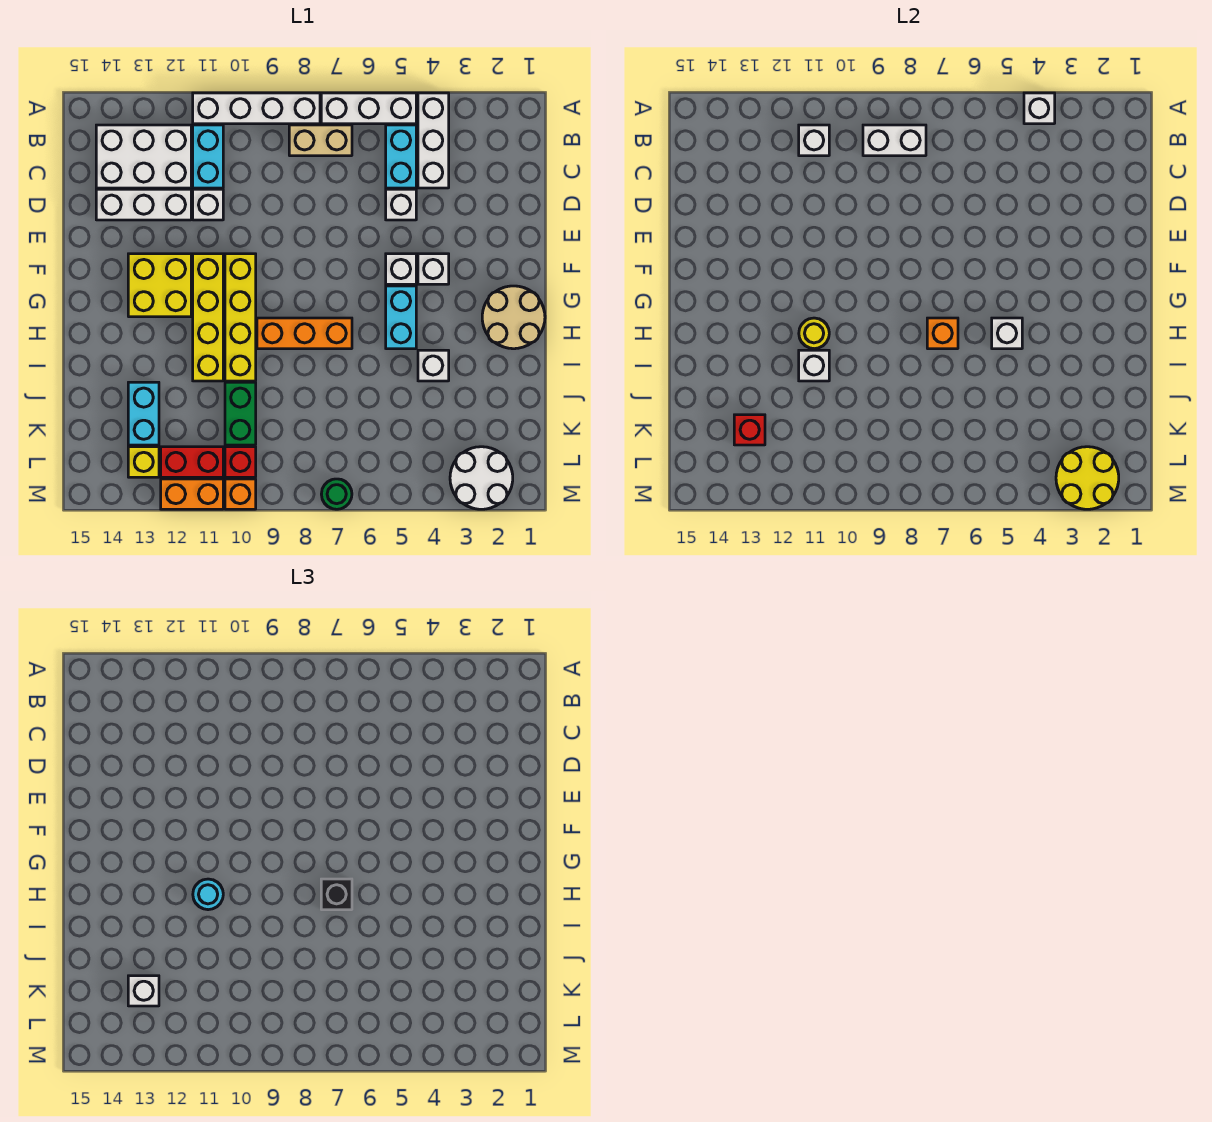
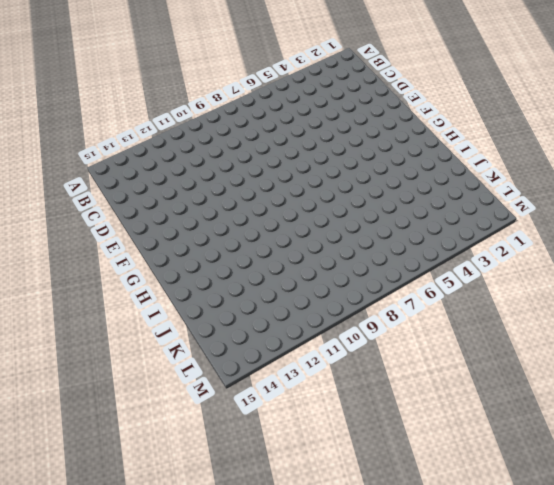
none -> white brick A4:C4 level 1
none -> white brick A5:A7 level 1
none -> white brick A8:A11 level 1
none -> cyan brick B5:C5 level 1

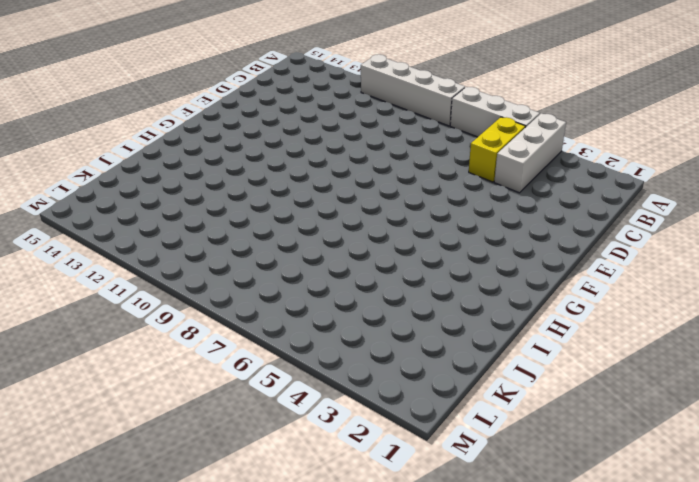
yellow brick B5:C5 level 1 -> cyan brick B5:C5 level 1
none -> tan brick B7:B8 level 1
none -> cyan brick B11:C11 level 1
none -> white brick B12:C14 level 1
none -> white brick D5 level 1

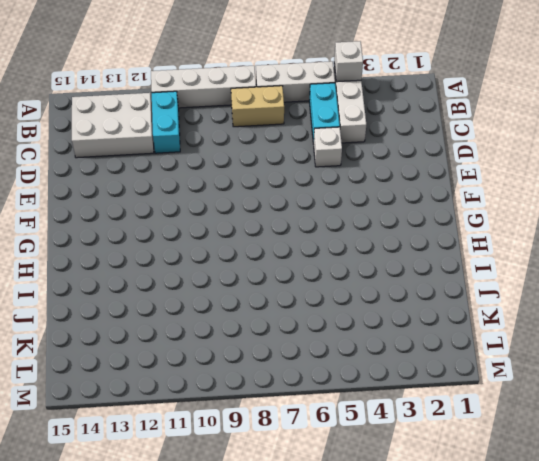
none -> white brick D11 level 1
none -> white brick D12:D14 level 1
none -> white brick F4 level 1
none -> white brick F5 level 1

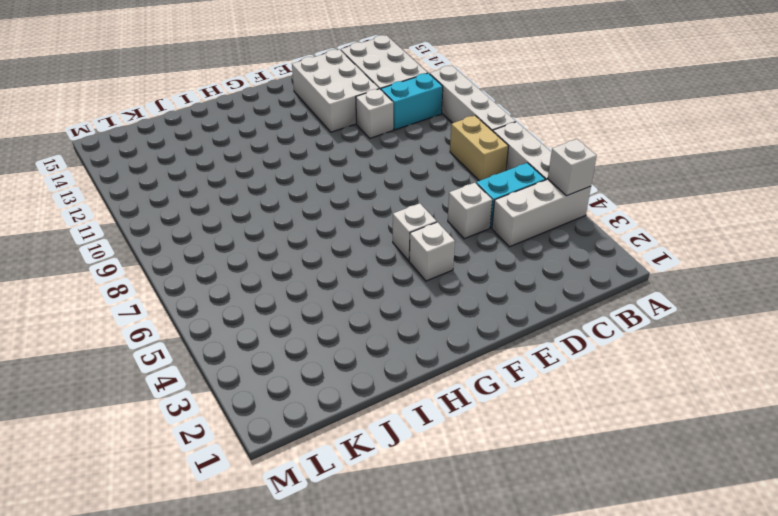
white brick D12:E14 level 1 -> white brick D12:D14 level 1
none -> yellow brick F10:I10 level 1
none -> yellow brick F11:I11 level 1
none -> yellow brick F12:G13 level 1
none -> tan round brick G1:H2 level 1

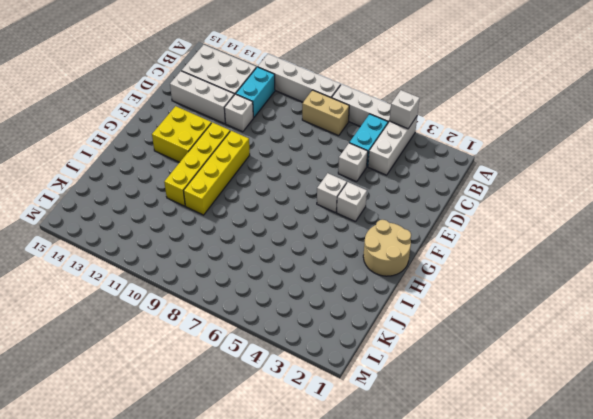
none -> cyan brick G5:H5 level 1
none -> orange brick H7:H9 level 1
none -> white brick I4 level 1
none -> green brick J10:K10 level 1

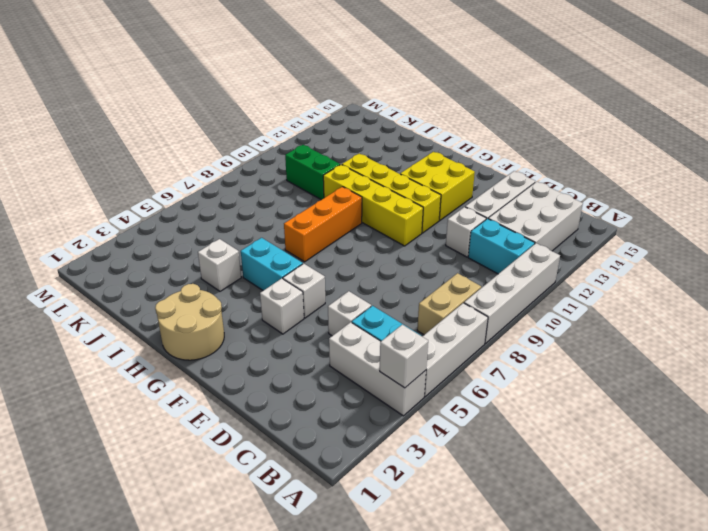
none -> cyan brick J13:K13 level 1
none -> white round brick L2:M3 level 1
none -> red brick L10 level 1
none -> red brick L11:L12 level 1

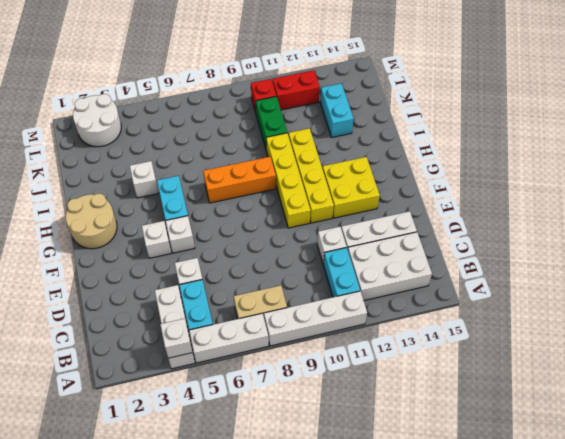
none -> yellow brick L13 level 1
none -> green round brick M7 level 1
none -> orange brick M10 level 1
none -> orange brick M11:M12 level 1

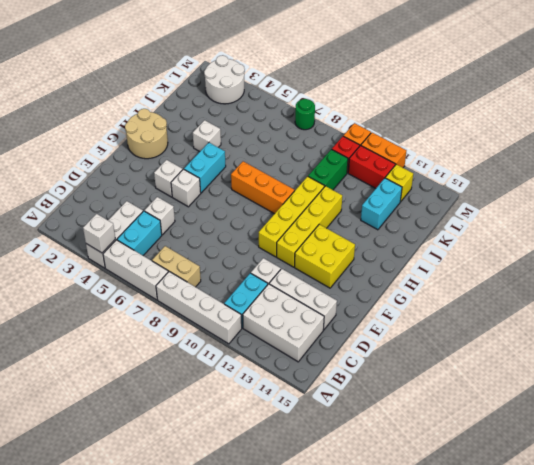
none -> white brick B8:B9 level 2
none -> white brick B11 level 2
none -> white brick H5 level 2
none -> orange brick H7 level 2

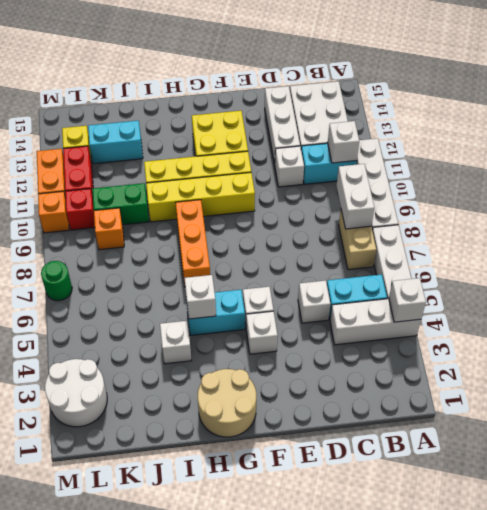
orange brick K9 level 1 -> orange brick H7 level 2
none -> yellow round brick H11 level 2
none -> white brick I11 level 2
none -> red brick K13 level 2
none -> yellow round brick L2:M3 level 2

